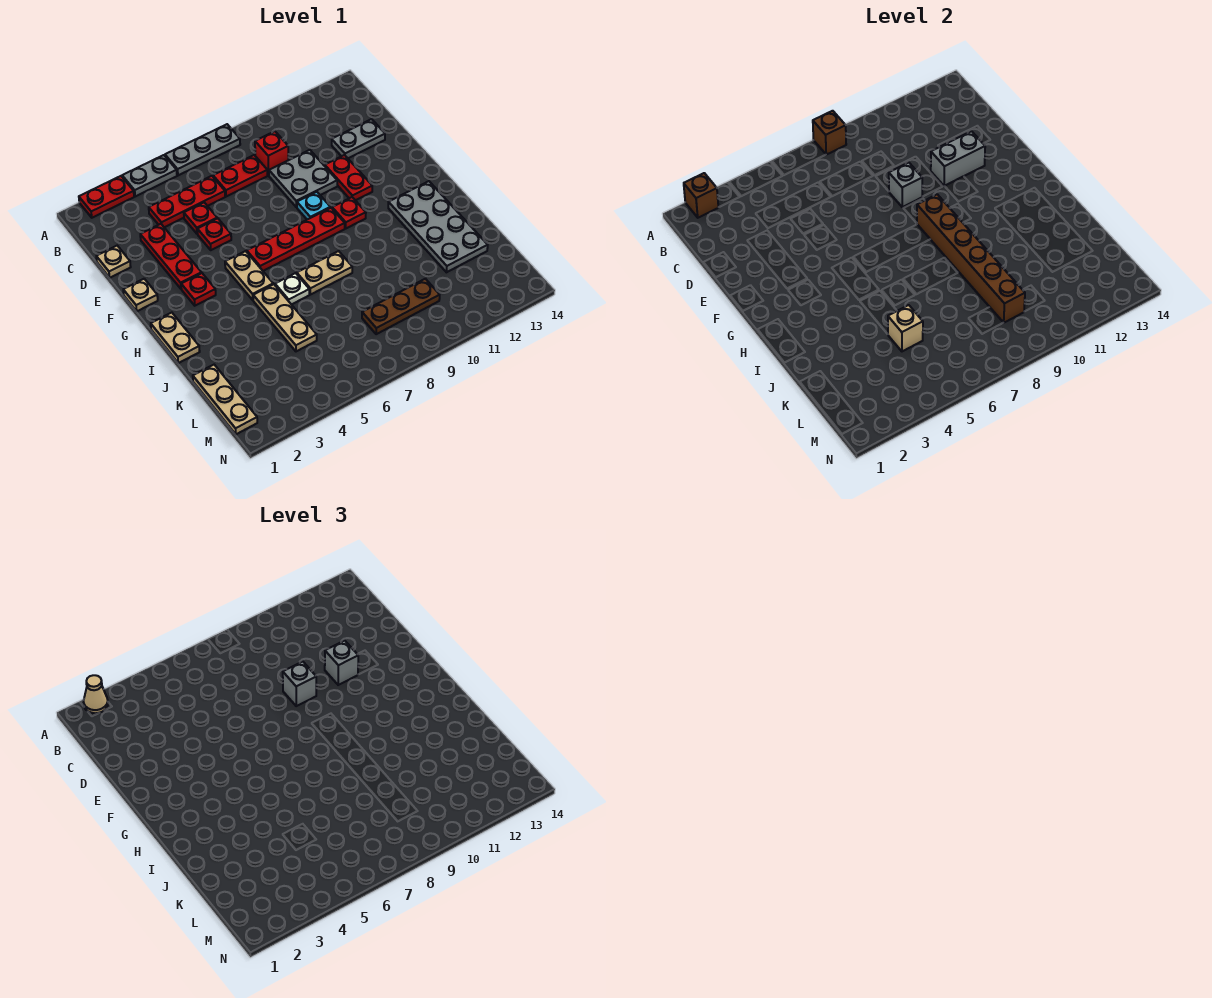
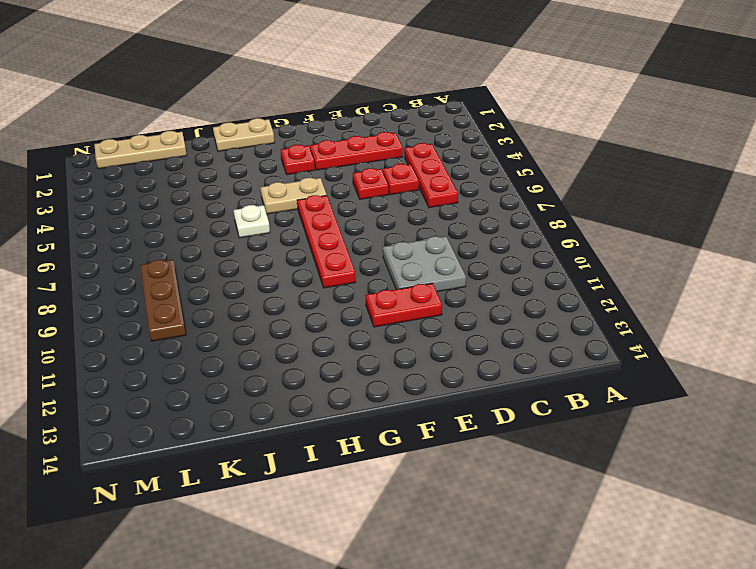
none -> red plate A2:A3 level 1
none -> grey plate A4:A5 level 1
none -> grey plate A6:A8 level 1
none -> red plate C7:C8 level 1

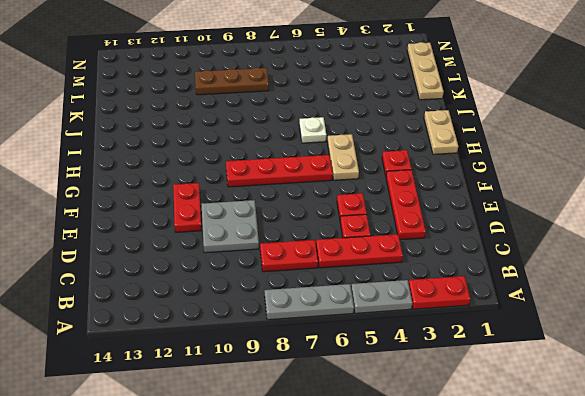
none -> red brick C9 level 1
none -> tan plate D1 level 1
none -> grey plate D12:D13 level 1
none -> tan plate F1 level 1

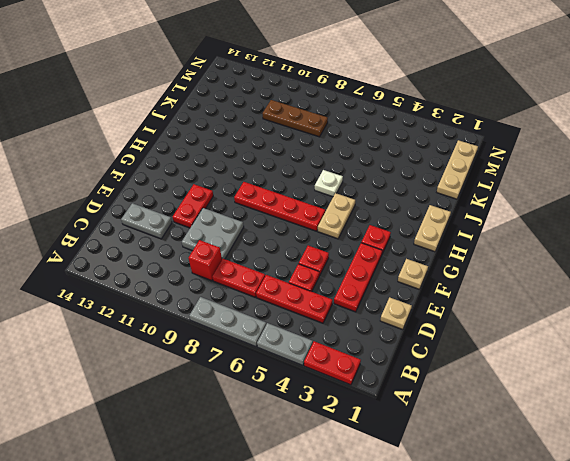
none -> cyan plate F9 level 1
none -> red plate G10 level 1
none -> grey plate H12:K13 level 1
none -> tan plate I5:K5 level 1

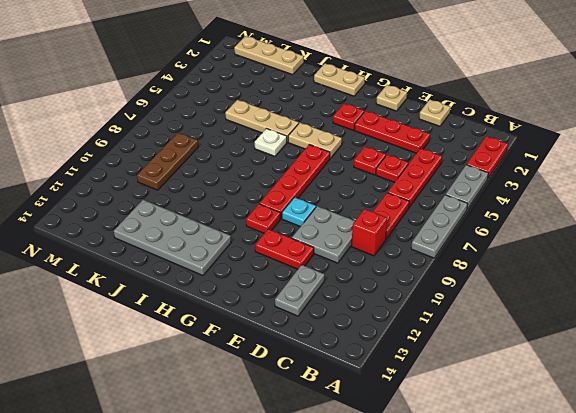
none -> tan plate I7:I8 level 1
none -> brown brick A2 level 2
none -> brown brick A8 level 2
none -> grey brick E9 level 2

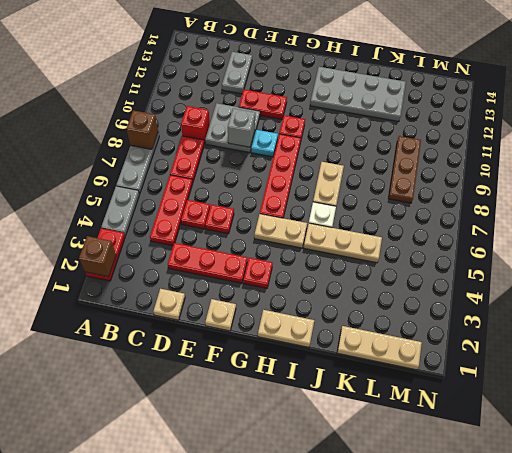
none -> grey brick E11:E12 level 2
none -> brown brick G9:L9 level 2
none -> tan brick K5 level 2
none -> tan cone A2 level 3

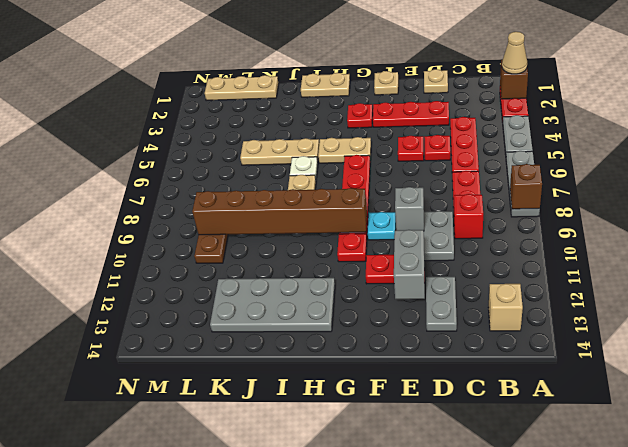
tan brick B13 level 1 -> tan brick K5 level 2
none -> grey brick E9 level 3
none -> grey brick E11 level 3

